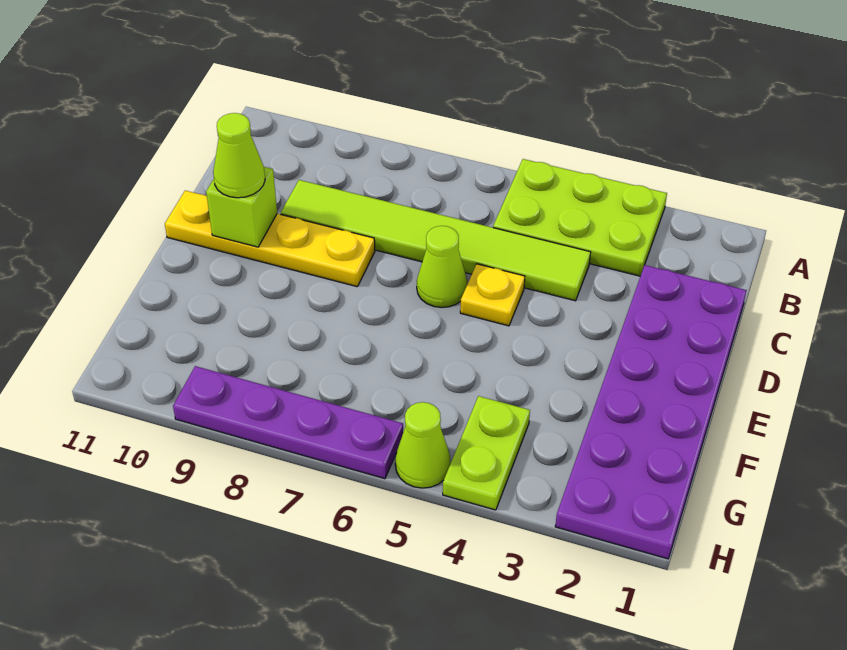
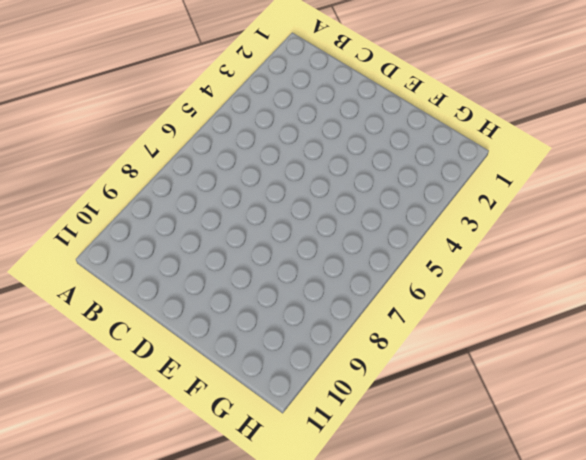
none -> lime plate A3:B5 level 1
none -> purple plate C1:H2 level 1

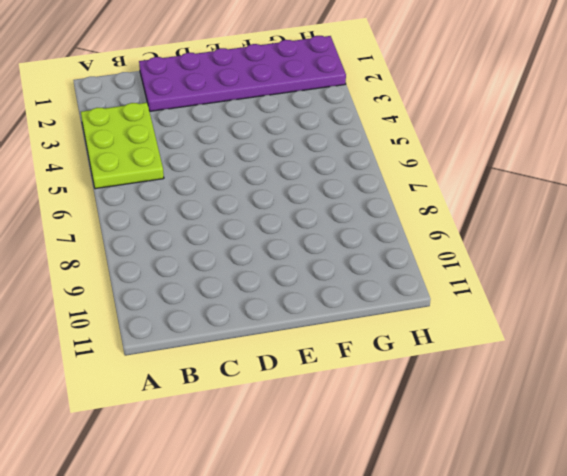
none -> lime tile C4:C9 level 1
none -> yellow plate D5 level 1

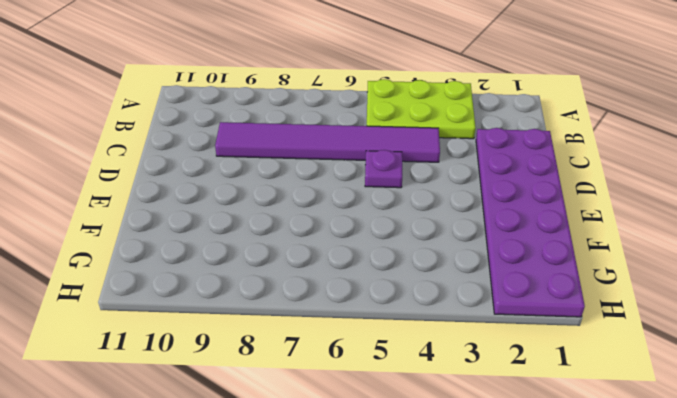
purple tile C4:C9 level 1 -> lime tile C4:C9 level 1
purple plate D5 level 1 -> yellow plate D5 level 1
none -> lime cone D6 level 1
none -> yellow plate D8:D11 level 1

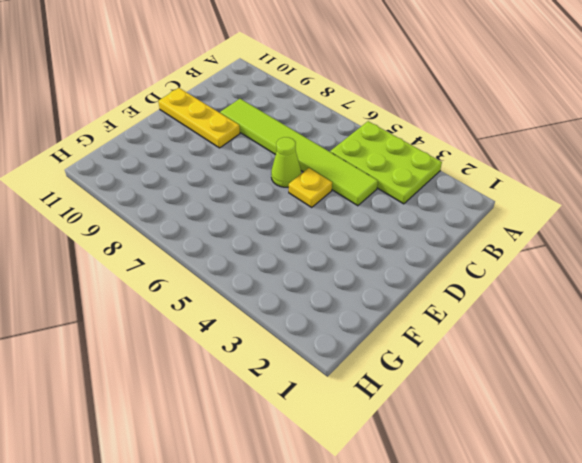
yellow plate D9:D11 level 1 -> yellow plate D8:D11 level 1
none -> purple plate C1:H2 level 1
none -> lime plate G4:H4 level 1

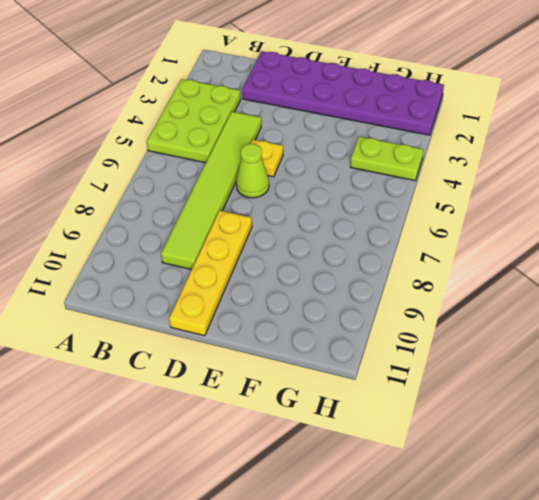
none -> lime cone H5 level 1
none -> purple plate H6:H9 level 1

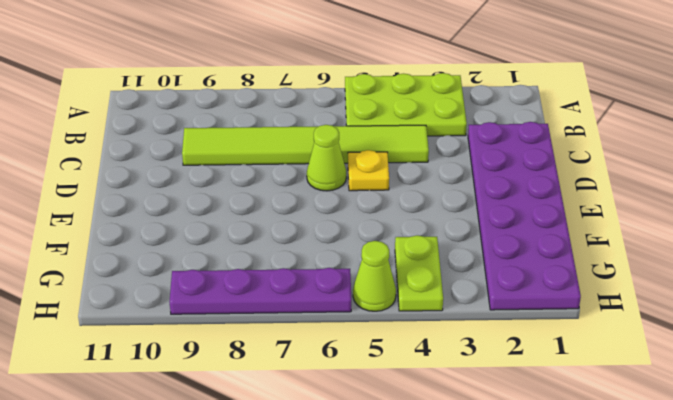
none -> yellow plate D8:D11 level 1
none -> lime brick D10 level 2

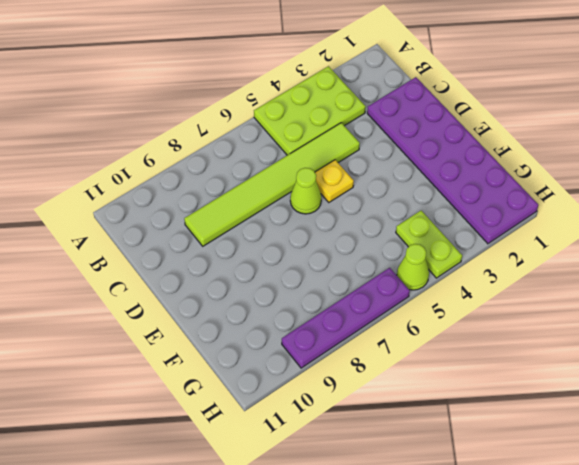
none -> yellow plate D8:D11 level 1
none -> lime brick D10 level 2

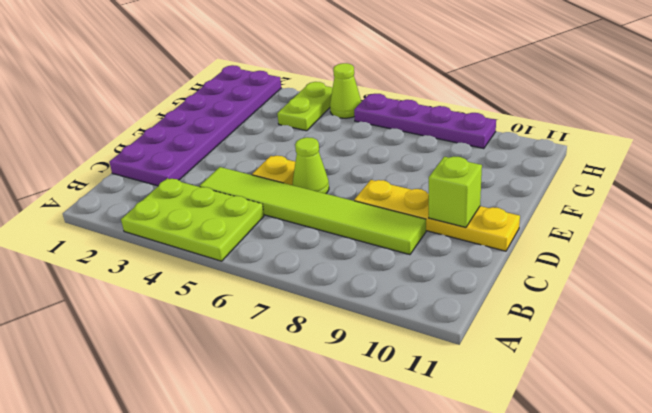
none -> lime cone D10 level 3

